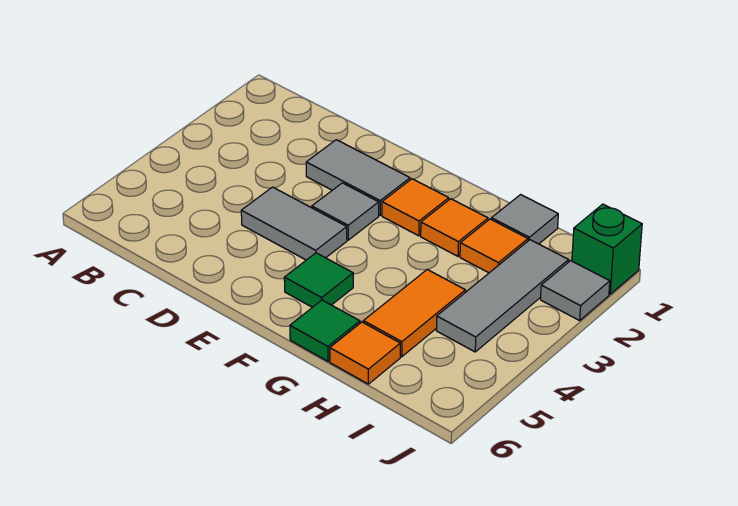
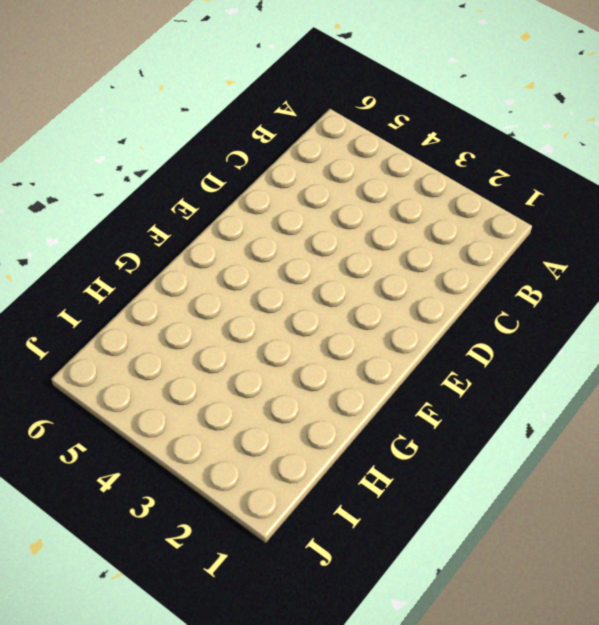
none -> grey tile D2:E2 level 1
none -> grey tile D4:E4 level 1
none -> grey tile E3 level 1

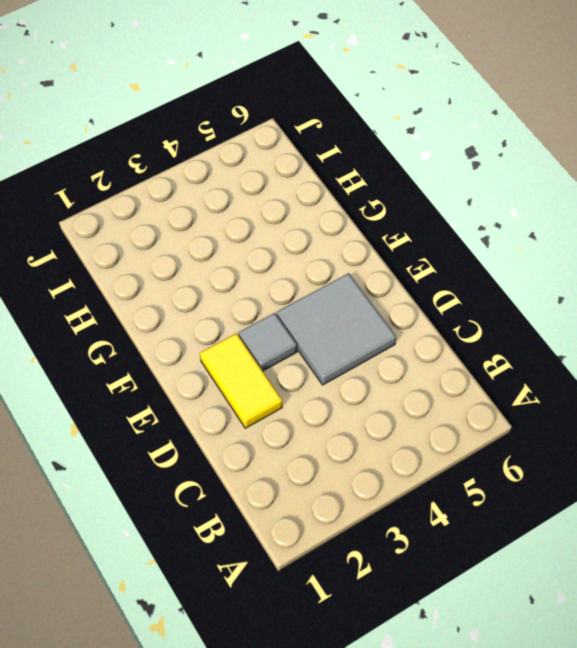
yellow tile D2:E2 level 1 -> grey tile D2:E2 level 1
grey tile D4:E5 level 1 -> grey tile D4:E4 level 1
none -> orange tile F2 level 1
none -> green tile F5 level 1
none -> orange tile G2 level 1

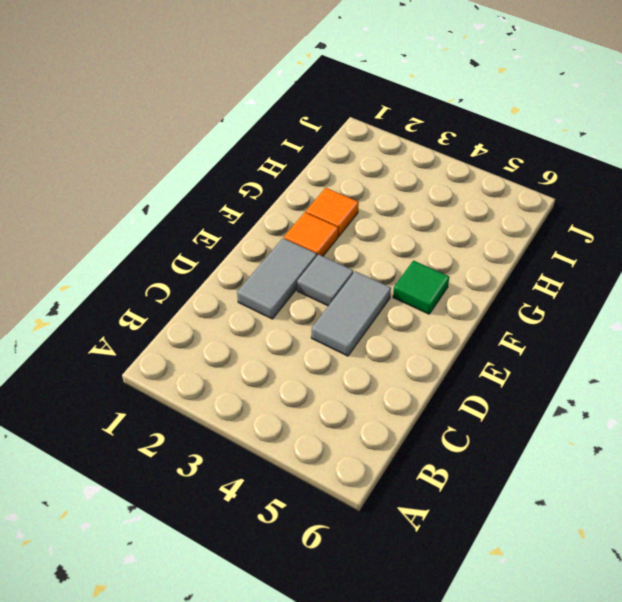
none -> green tile G6 level 1
none -> grey tile H1 level 1
none -> orange tile H2 level 1

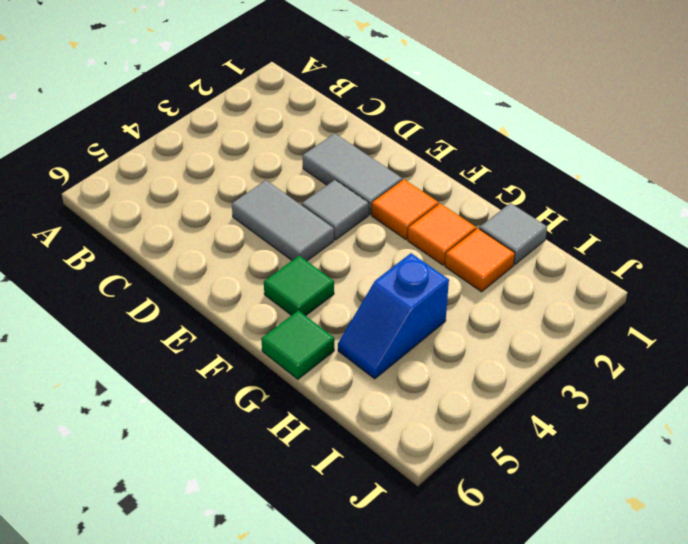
blue slope H4:H5 level 1 top 4 -> orange tile H4:H5 level 1
none -> orange tile H6 level 1
none -> grey tile I2:I4 level 1
none -> green brick J1 level 1

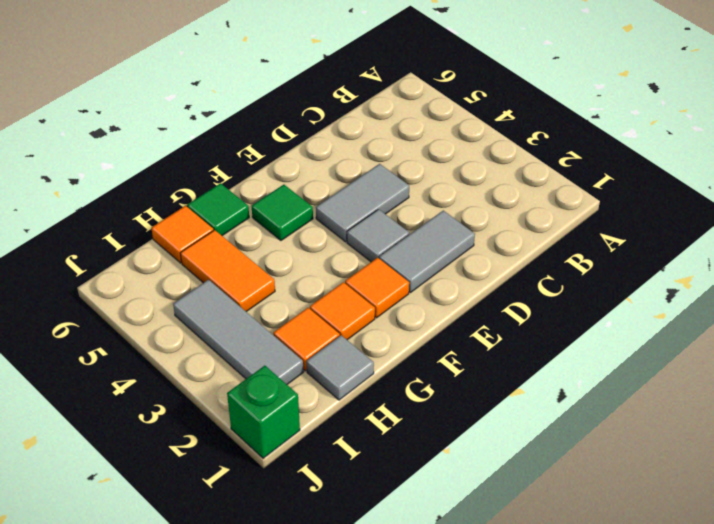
none -> grey tile J2 level 1

